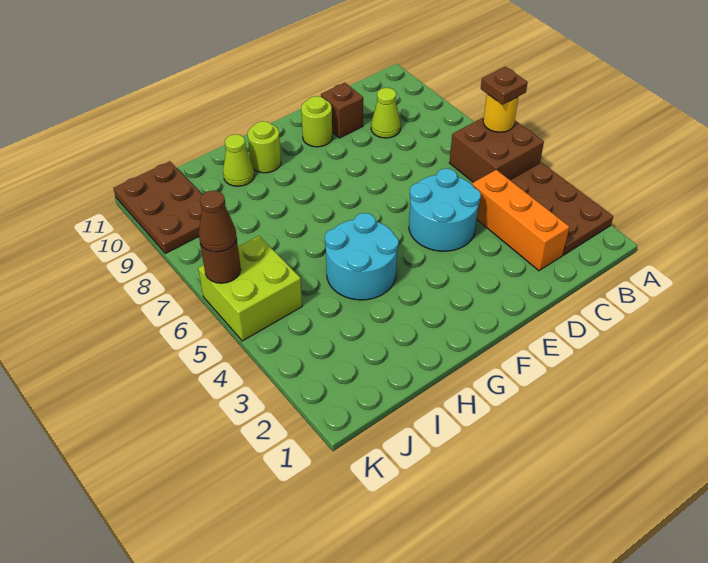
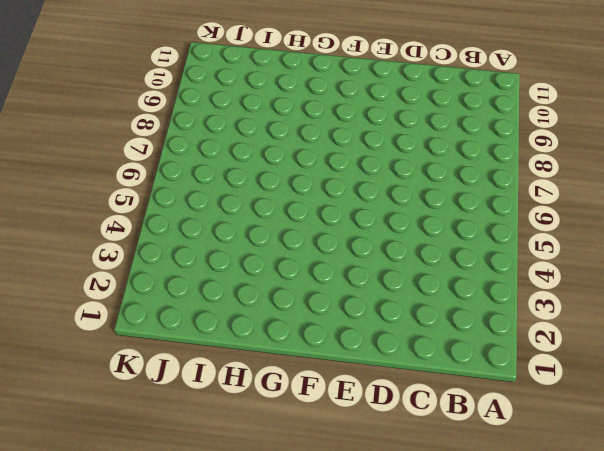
none -> brown plate A2:B4 level 1
none -> brown brick A5:B6 level 1
none -> orange brick C2:C4 level 1

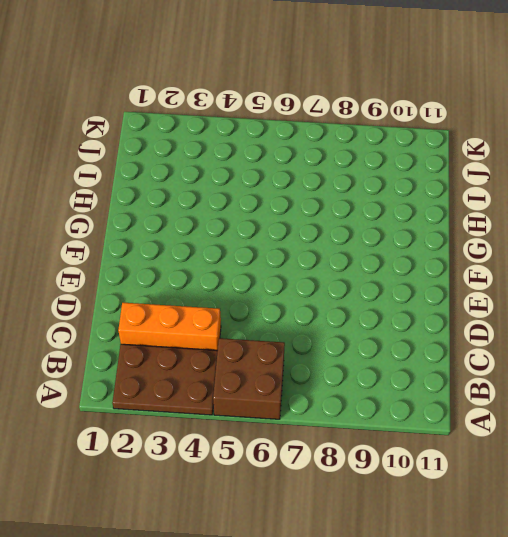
none -> lime cone C9 level 1
none -> cyan round brick D4:E5 level 1
none -> brown brick D10 level 1

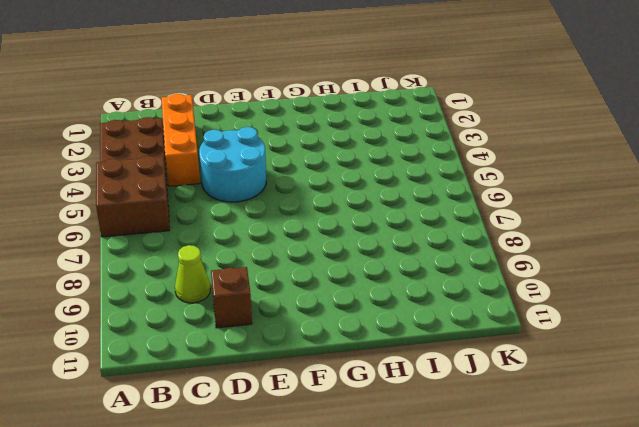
none -> lime round brick E10 level 1
none -> cyan round brick G4:H5 level 1
none -> lime round brick G10 level 1

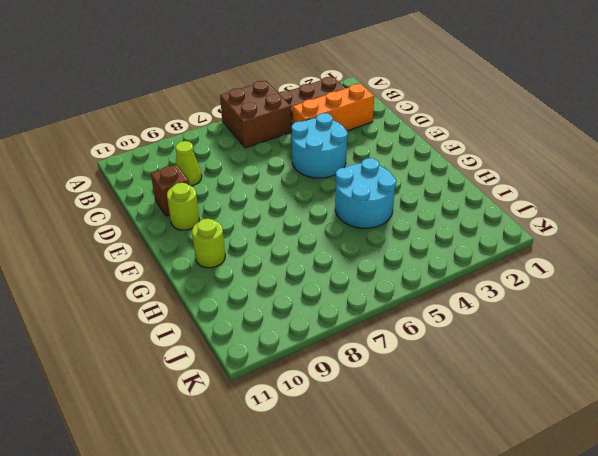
none -> lime cone H10 level 1
none -> lime brick J5:K6 level 1
none -> brown plate J9:K11 level 1

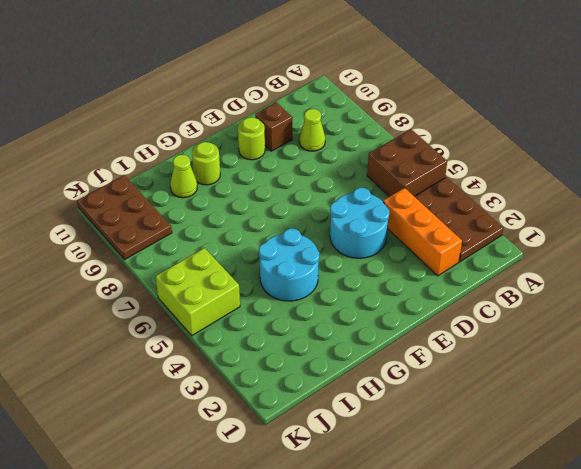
none -> yellow round brick A6 level 2
none -> brown round brick K6 level 2
none -> brown plate A6 level 3

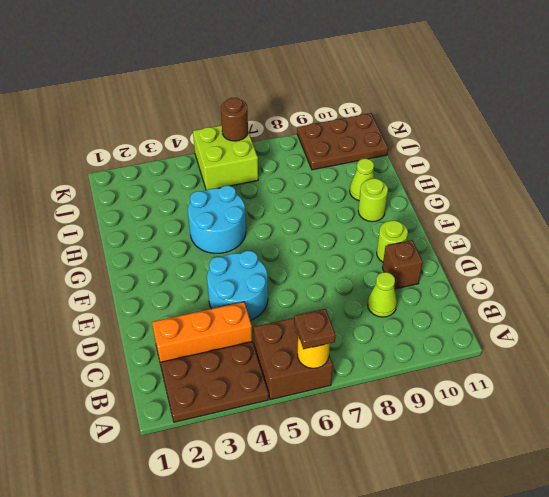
none -> brown cone K6 level 3

